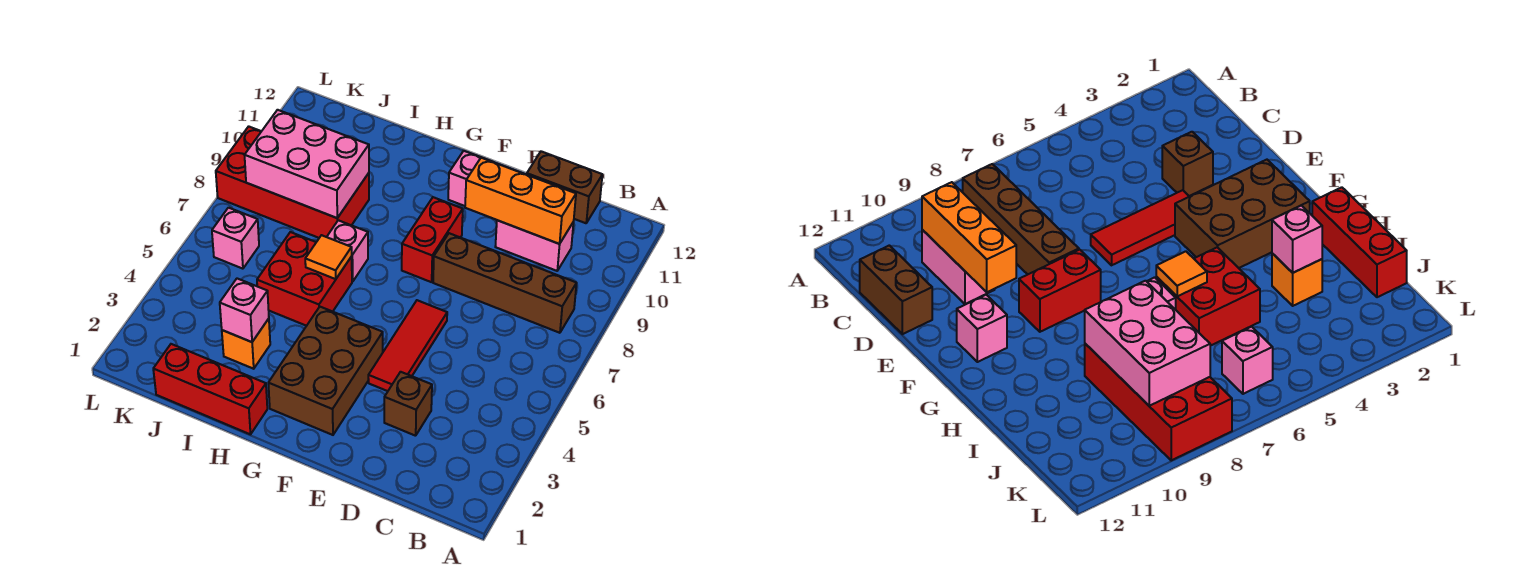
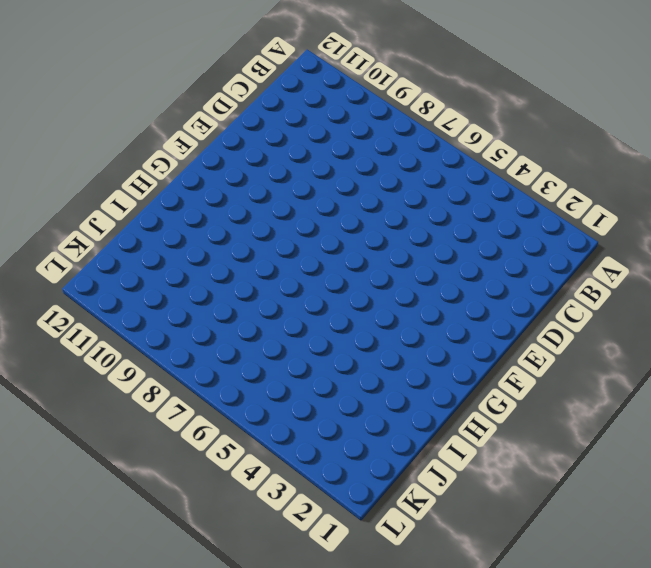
none -> brown brick B8:E8 level 1
none -> pink brick C10:D10 level 1
none -> brown brick C12:D12 level 1

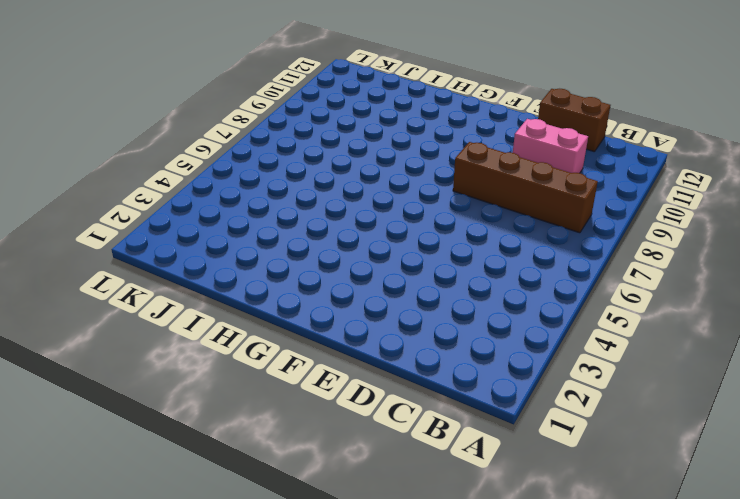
none -> brown brick D3 level 1
none -> red tile E4:E6 level 1
none -> brown brick F2:G4 level 1

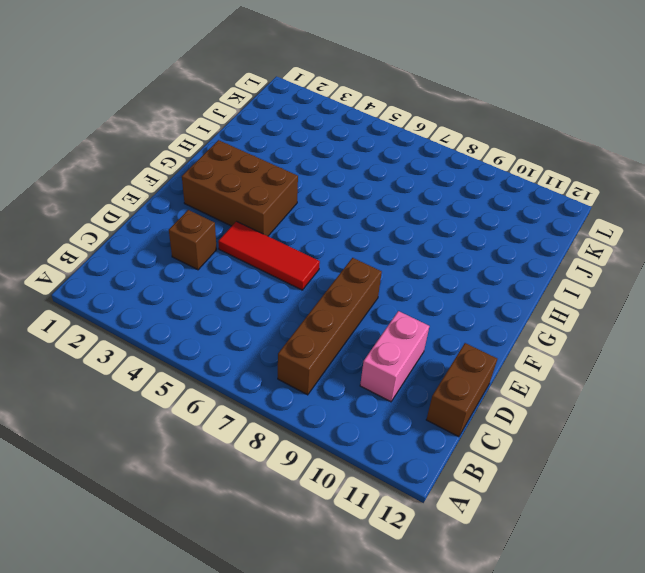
none -> red brick F8:F9 level 1
none -> pink brick F11 level 1
none -> red brick H1:J1 level 1

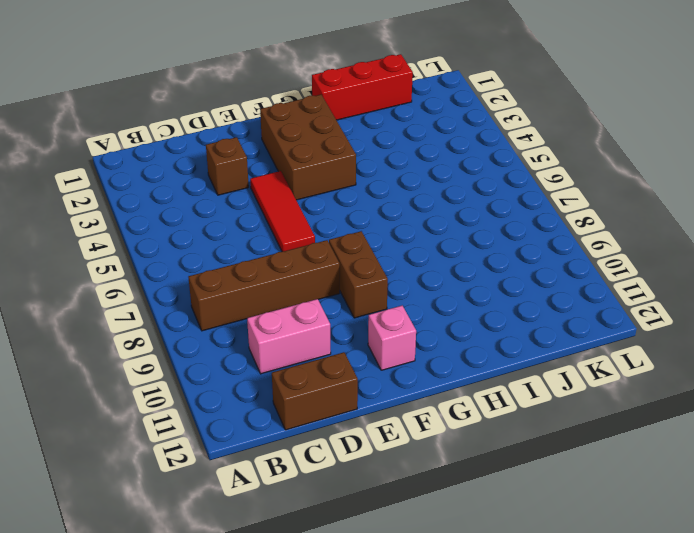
brown brick F8:F9 level 1 -> red brick F8:F9 level 1
none -> red brick H5:I6 level 1
none -> pink brick H7 level 1
none -> orange brick I3 level 1

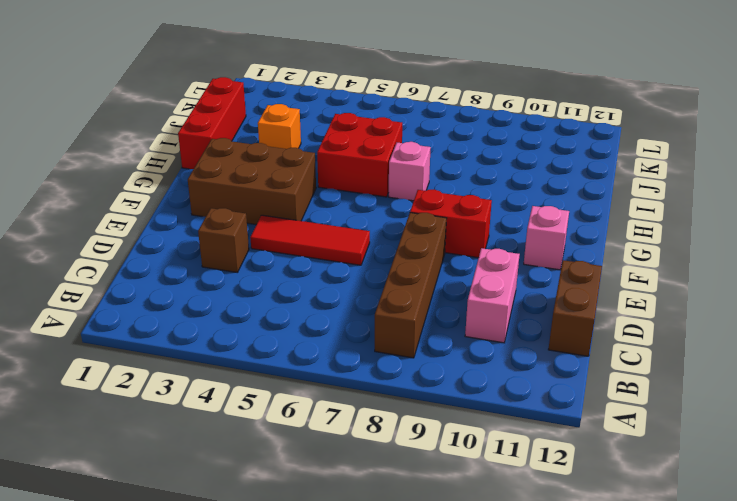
none -> red brick I8:L9 level 1
none -> pink brick K6 level 1
none -> orange brick C10:E10 level 2

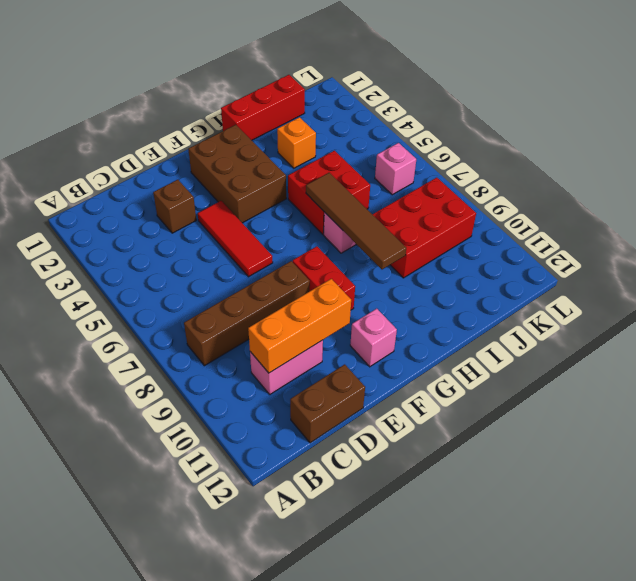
brown tile H6:H9 level 2 -> orange tile H6 level 2
red brick I8:K9 level 1 -> red brick I8:L9 level 1
none -> pink brick I3 level 2
none -> pink brick I8:K9 level 2

